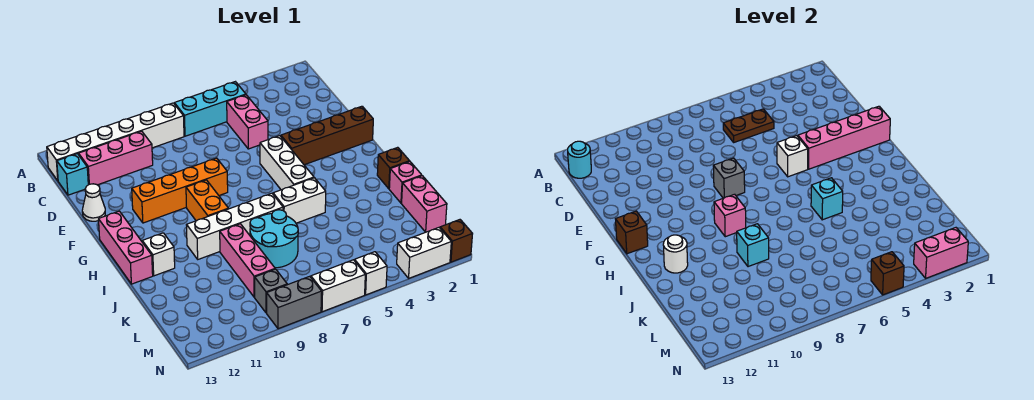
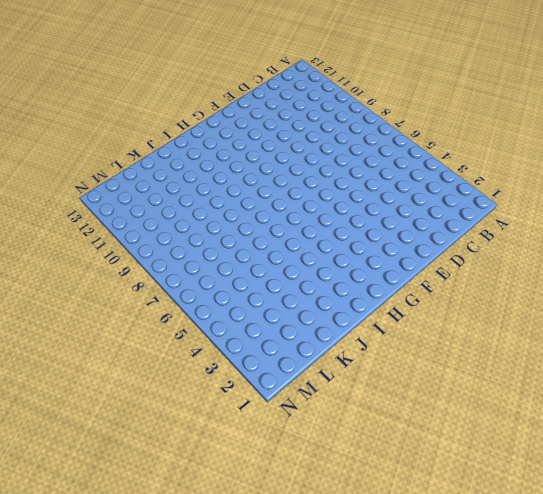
none -> cyan brick B5:B7 level 1
none -> white brick B8:B13 level 1
none -> pink brick C5:D5 level 1
none -> pink brick C10:C12 level 1

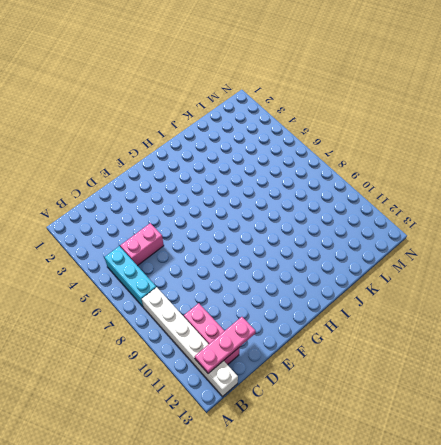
pink plate B12:D12 level 2 -> none
none -> cyan brick C13 level 1
none -> white cone E13 level 1
none -> brown brick F1:F4 level 1
none -> white brick F5:H5 level 1

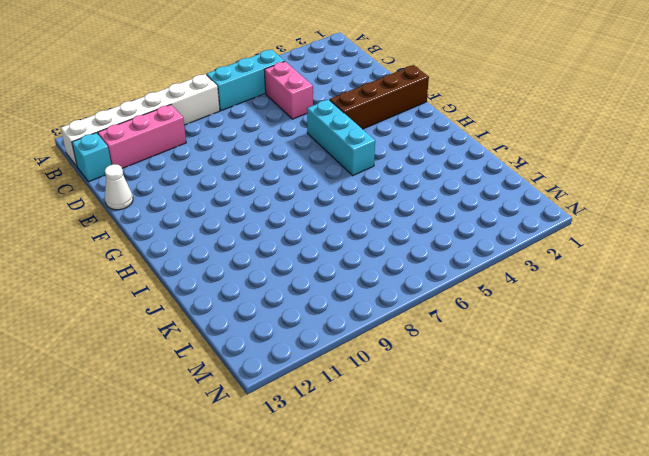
cyan brick F5:H5 level 1 -> white brick F5:H5 level 1
none -> orange brick F8:F11 level 1
none -> orange brick G9:H9 level 1
none -> pink brick G13:I13 level 1
none -> brown brick I1 level 1

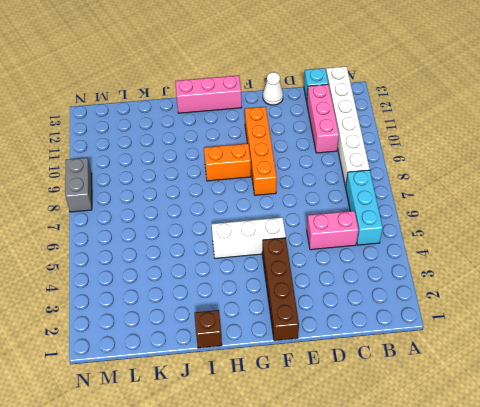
none -> white brick I5:I6 level 1
none -> white brick I7:I10 level 1
none -> white brick I12 level 1
none -> pink brick J1 level 1

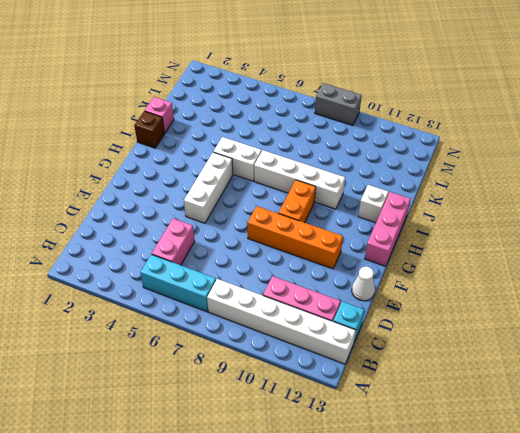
none -> brown brick F1:F4 level 1
none -> cyan round brick J7:K8 level 1
none -> pink brick J9:L9 level 1
none -> pink brick K1:L1 level 1

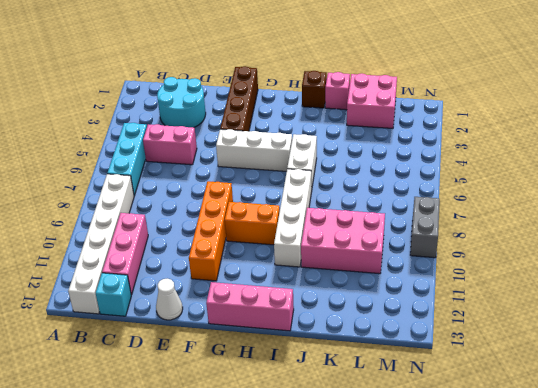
cyan round brick C2:D3 level 1 -> cyan round brick J7:K8 level 1
pink brick J9:L10 level 1 -> pink brick J9:L9 level 1
pink brick K1:L2 level 1 -> pink brick K1:L1 level 1
none -> white brick I12 level 1
none -> grey brick M9 level 1
none -> brown brick N1 level 1
none -> white brick N2:N3 level 1

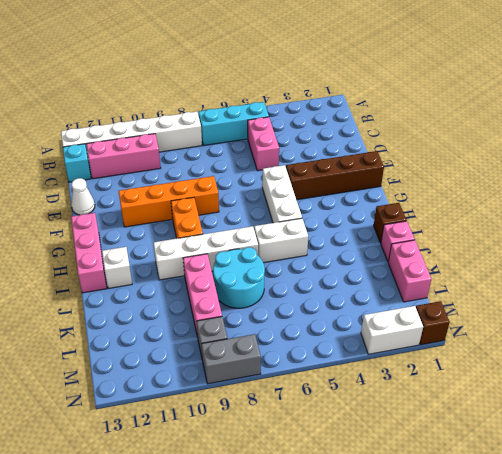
none -> white brick N5 level 1
none -> white brick N6:N7 level 1
none -> cyan round brick B13 level 2
none -> brown plate C5:C6 level 2

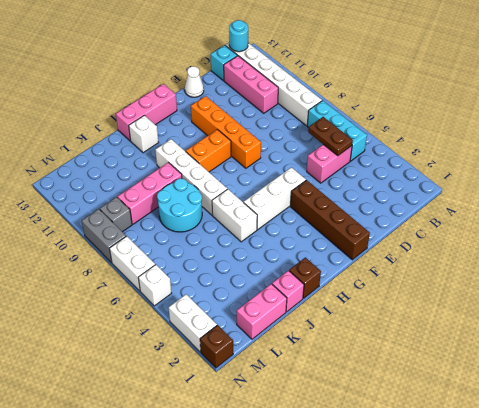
none -> pink brick F1:F4 level 2
none -> white brick F5 level 2
none -> grey brick F8 level 2
none -> brown brick G13 level 2

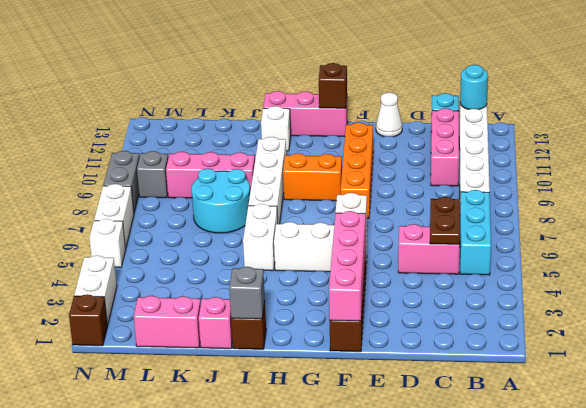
grey brick I1 level 2 -> grey brick F8 level 2
none -> pink brick H9 level 2
none -> cyan brick I5 level 2
none -> white round brick I12 level 2
none -> cyan brick J9 level 2

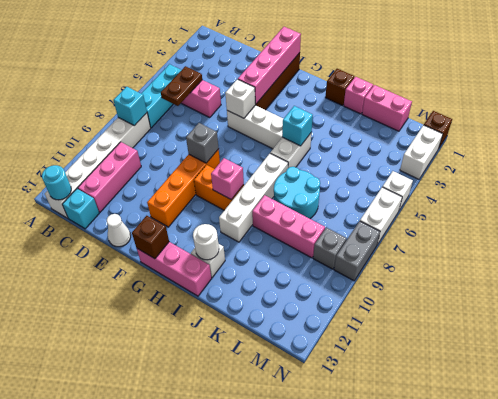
cyan brick B8 level 2 -> cyan brick J9 level 2
none -> pink brick N2:N3 level 2
none -> brown brick N5 level 2

